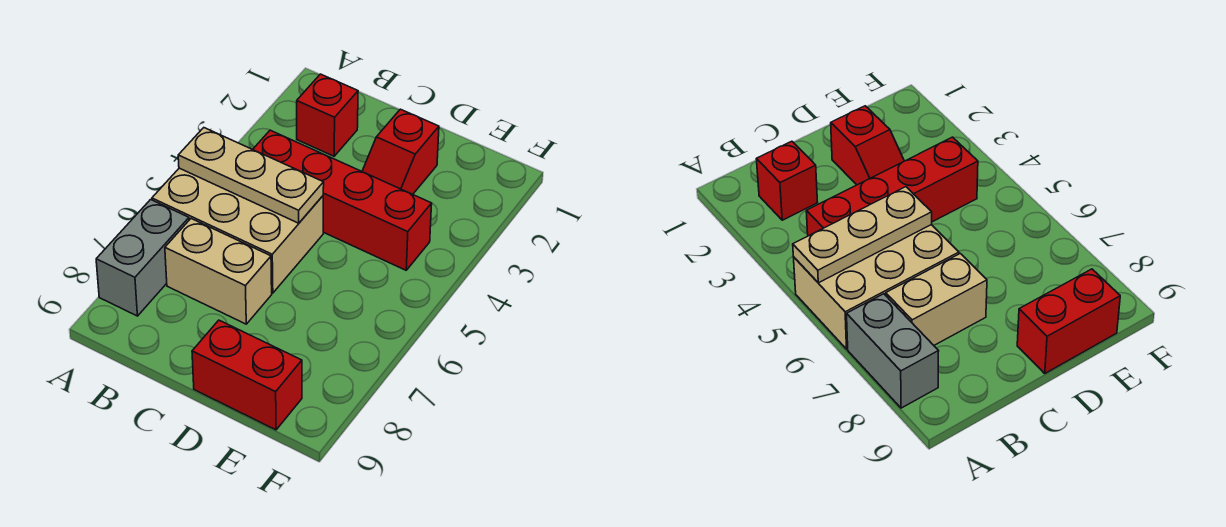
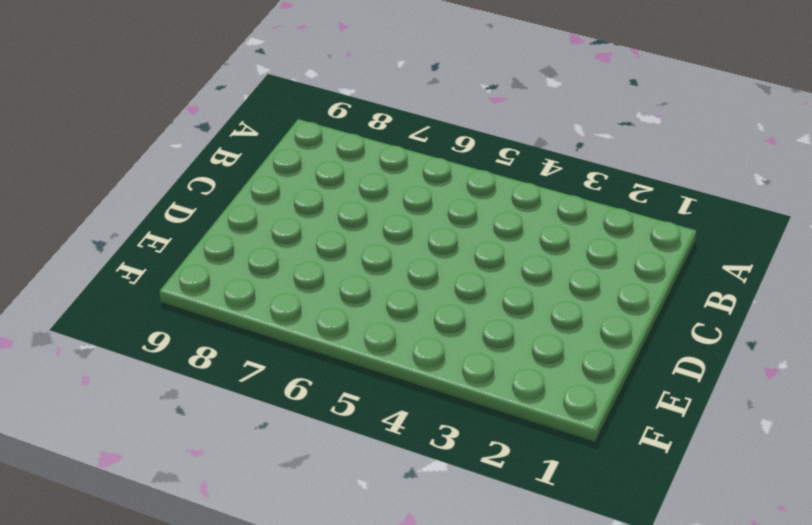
none -> tan brick A5:C6 level 1
none -> grey brick A7:A8 level 1

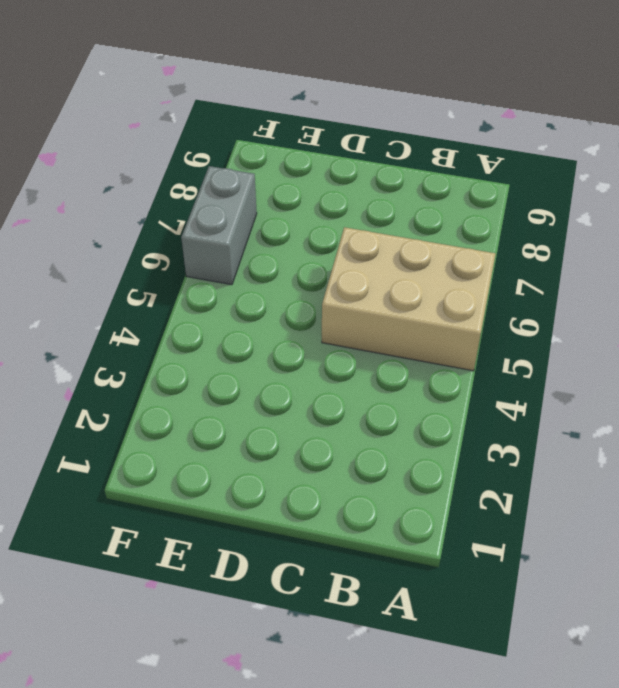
grey brick F6:F7 level 1 -> grey brick A7:A8 level 1
none -> red brick B2 level 1
none -> red brick B4:E4 level 1

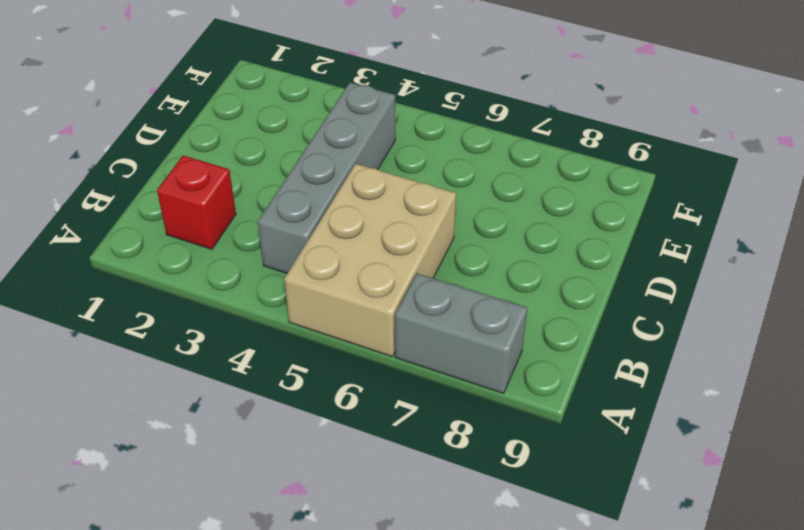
grey brick B4:E4 level 1 -> red brick B4:E4 level 1
none -> tan brick B7:C7 level 1
none -> red slope D2:D3 level 1 top 2

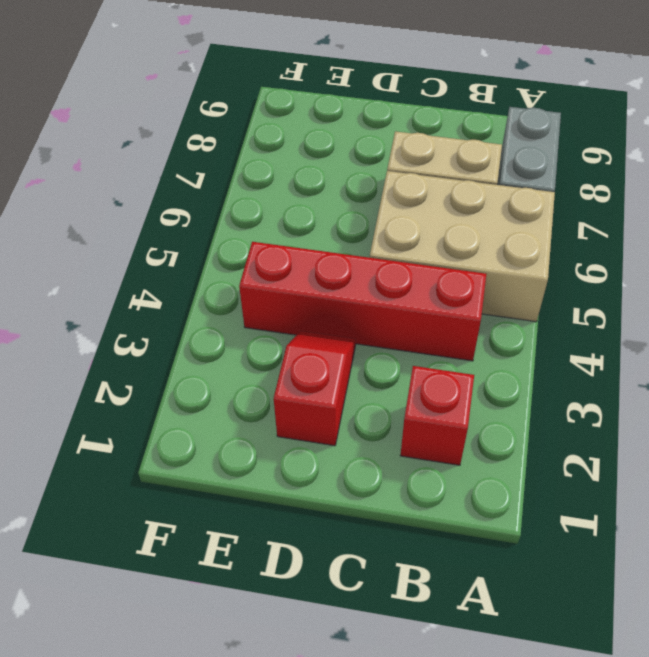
none -> red brick D9:E9 level 1
none -> tan plate A5:C5 level 2

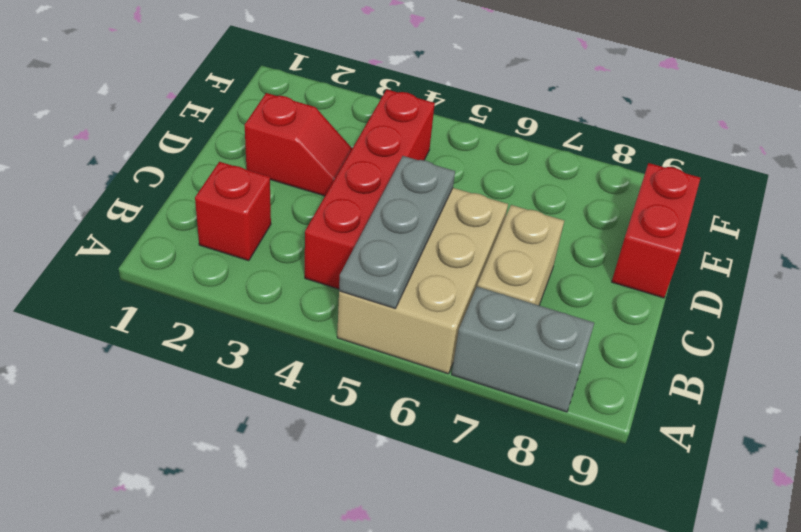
grey plate A5:C5 level 2 -> tan plate A5:C5 level 2

